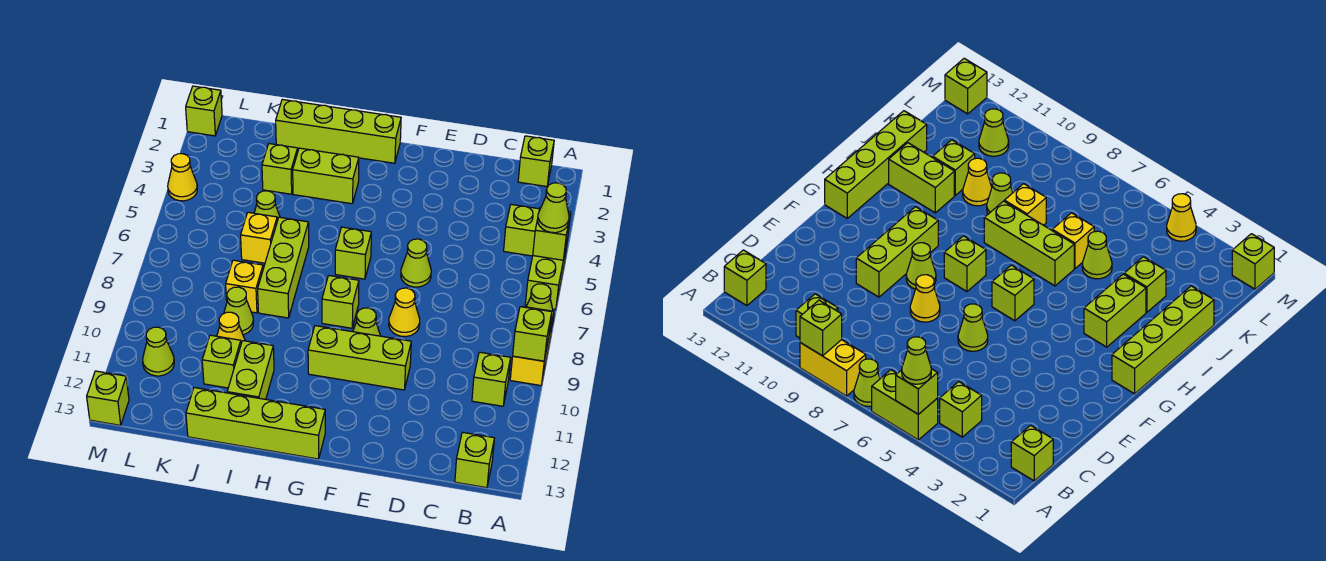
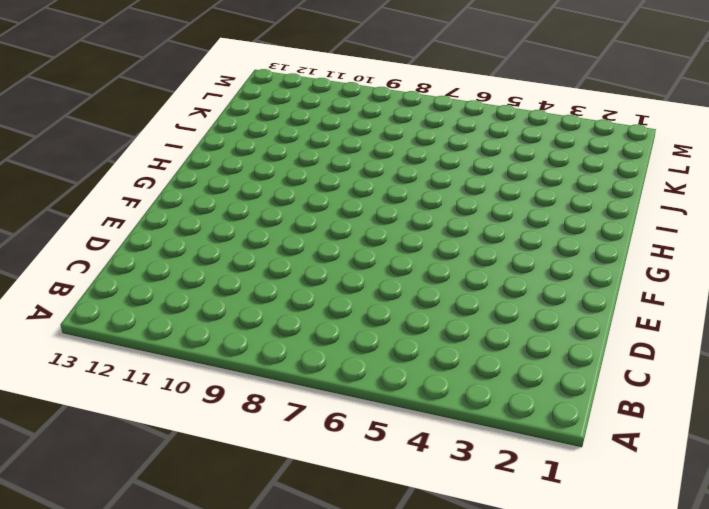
none -> lime brick A5:A6 level 1
none -> lime cone A7 level 1
none -> yellow brick A8:A9 level 1
none -> lime brick B1 level 1

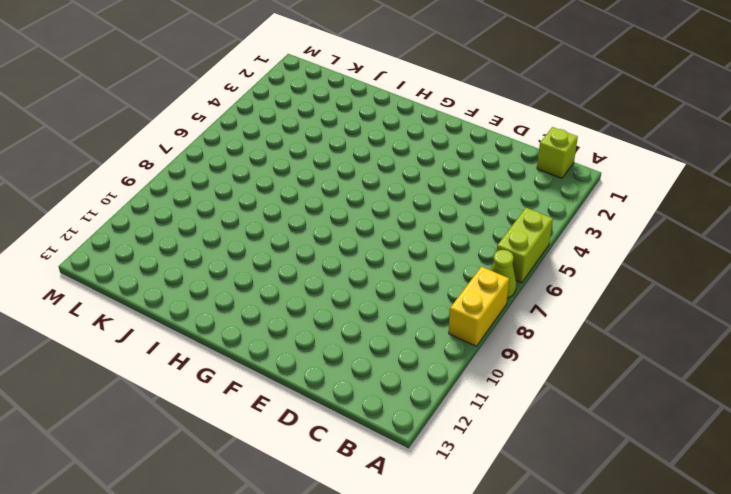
none -> lime brick B4 level 1
none -> lime brick B10 level 1
none -> lime brick B13 level 1
none -> lime cone E6 level 1

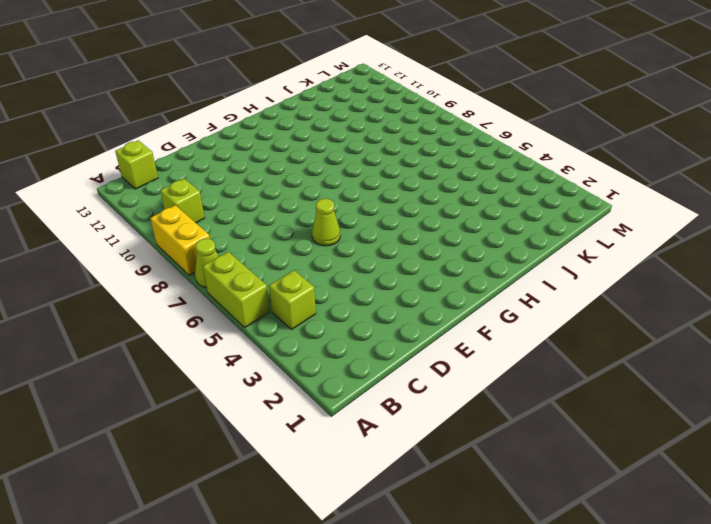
none -> lime brick B1 level 1
none -> yellow cone E8 level 1
none -> lime brick E10:G10 level 1
none -> lime cone F9 level 1

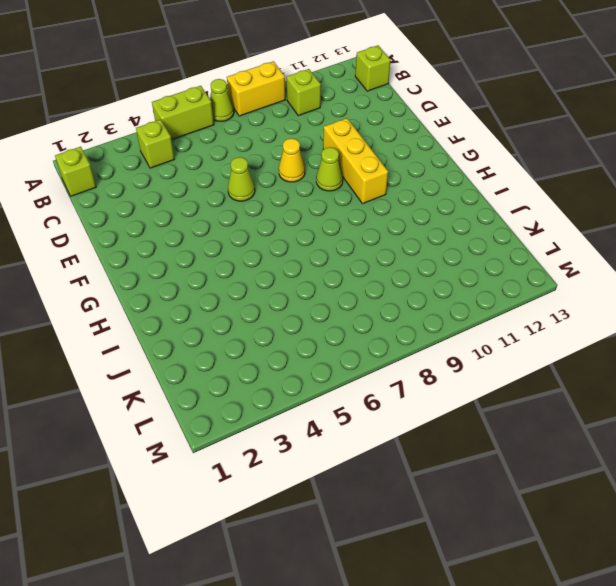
yellow brick E10:G10 level 1 -> lime brick E10:G10 level 1
none -> lime brick G1:J1 level 1
none -> lime brick G6 level 1
none -> lime brick G8 level 1
none -> lime brick G13:J13 level 1

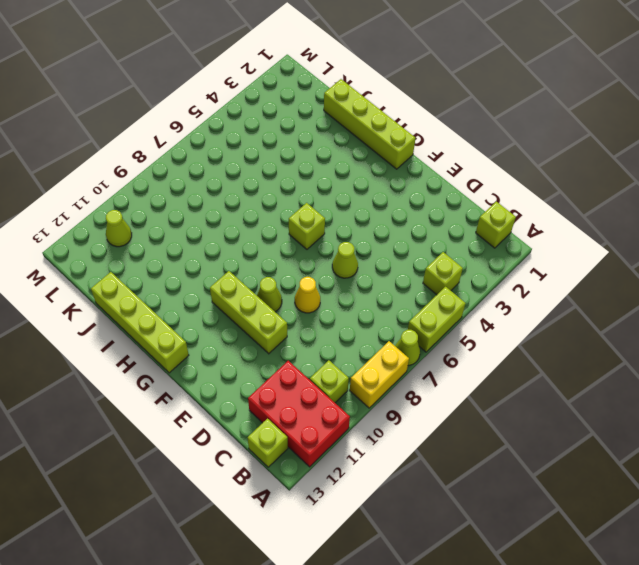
red brick A11:C12 level 1 -> none
none -> lime brick G8 level 1
none -> lime brick H3:I3 level 1
none -> lime brick I6:I8 level 1
none -> lime brick I11:I12 level 1

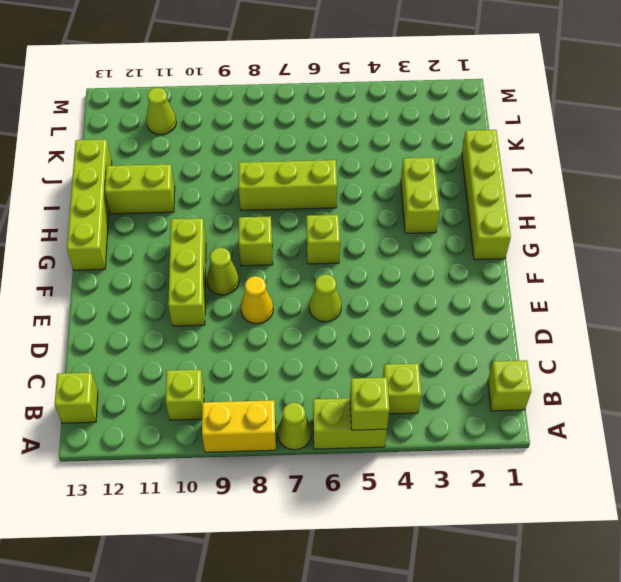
none -> lime brick J3 level 1
none -> lime cone J5 level 1
none -> yellow brick J6 level 1
none -> yellow brick J8 level 1

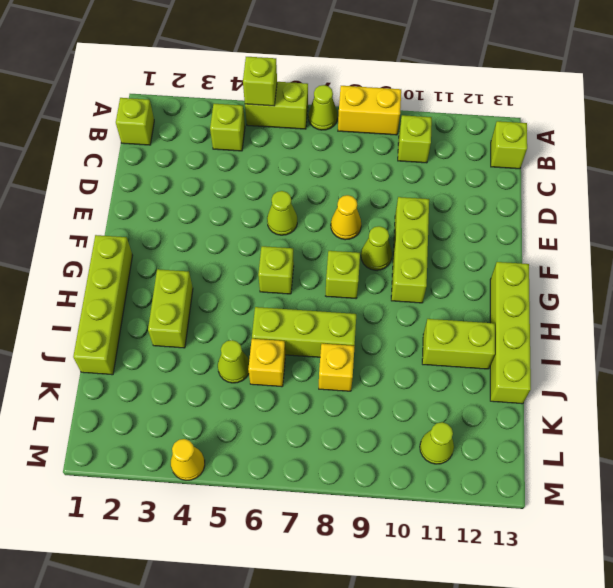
none -> lime brick J3 level 1
none -> lime cone J9 level 1
none -> yellow cone J10 level 1
none -> lime brick J11 level 1

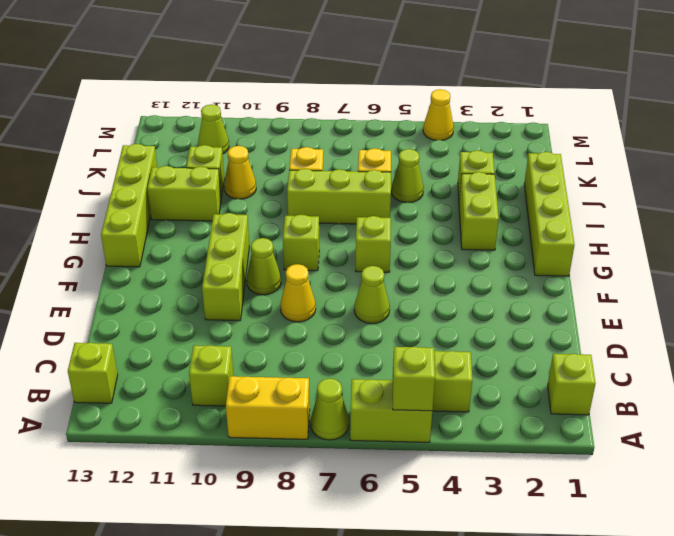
none -> lime cone J9 level 1
none -> lime brick M1 level 1
none -> lime brick M13 level 1
none -> lime brick A9 level 2

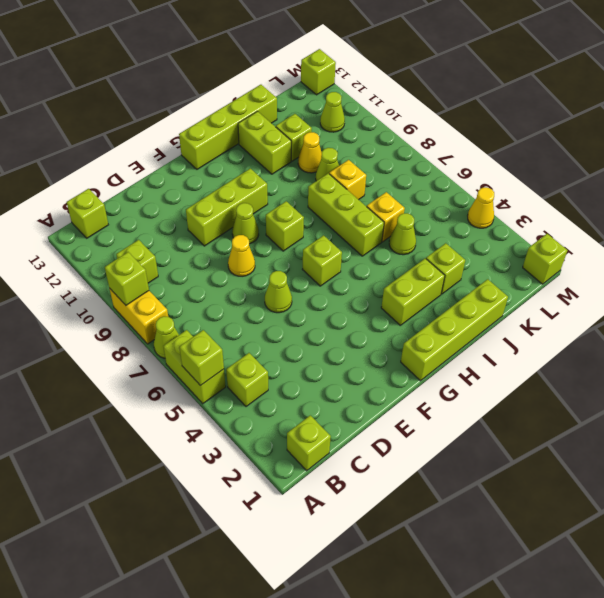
none -> lime cone A5 level 3

